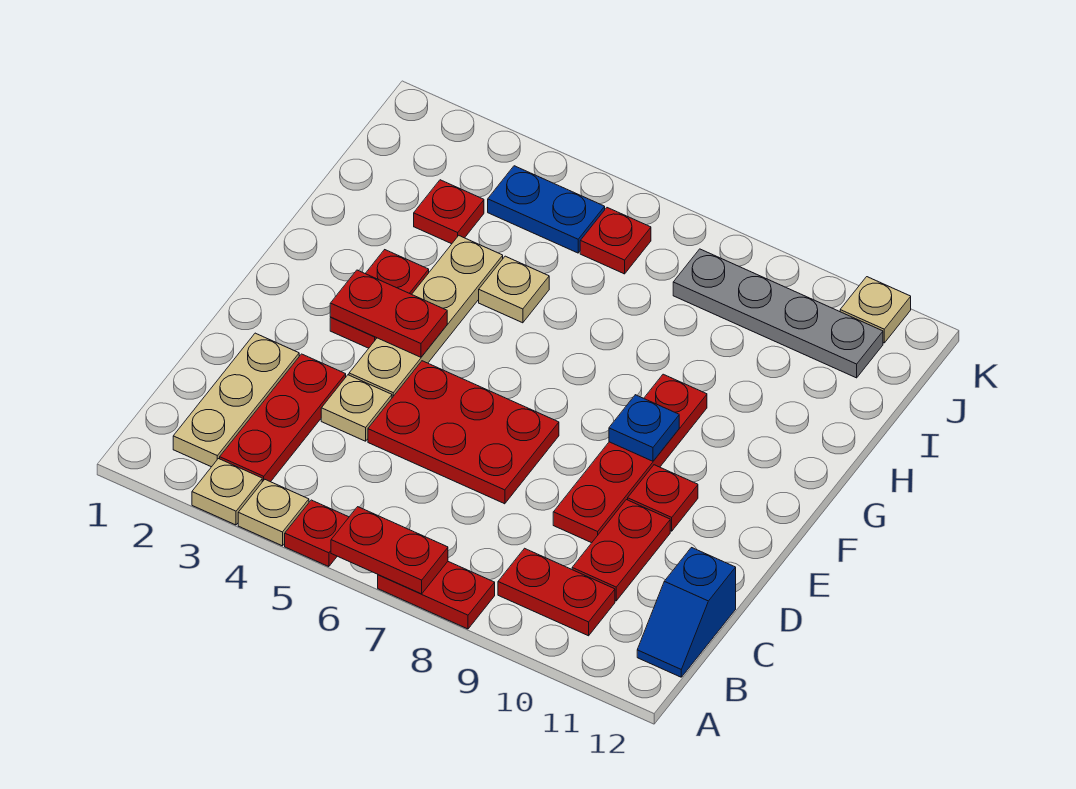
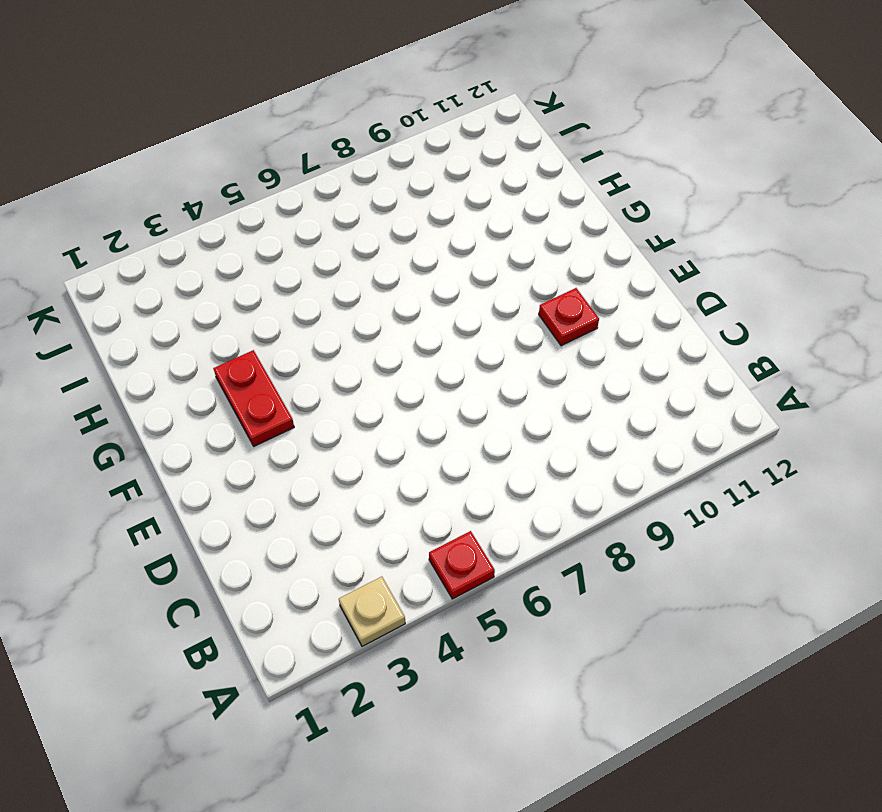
none -> tan plate A4 level 1
none -> red plate A7:A8 level 1
none -> tan plate B2:D2 level 1

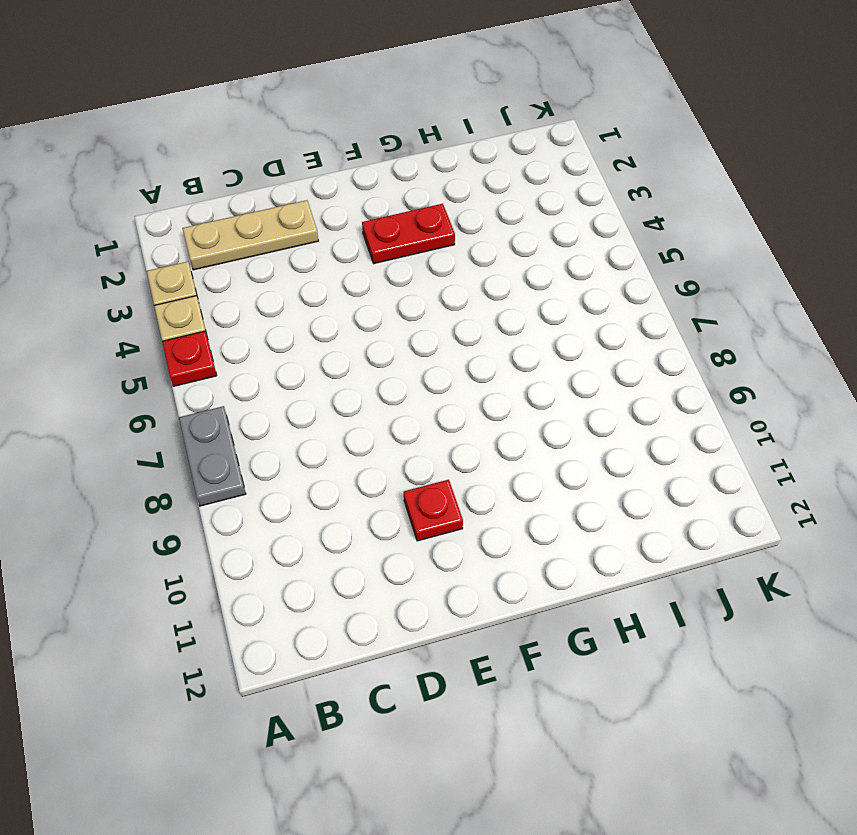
grey plate A7:A8 level 1 -> red plate A7:A8 level 1
none -> red plate B3:D3 level 1
none -> red plate B9:B10 level 1
none -> blue slope B12:C12 level 1 top C

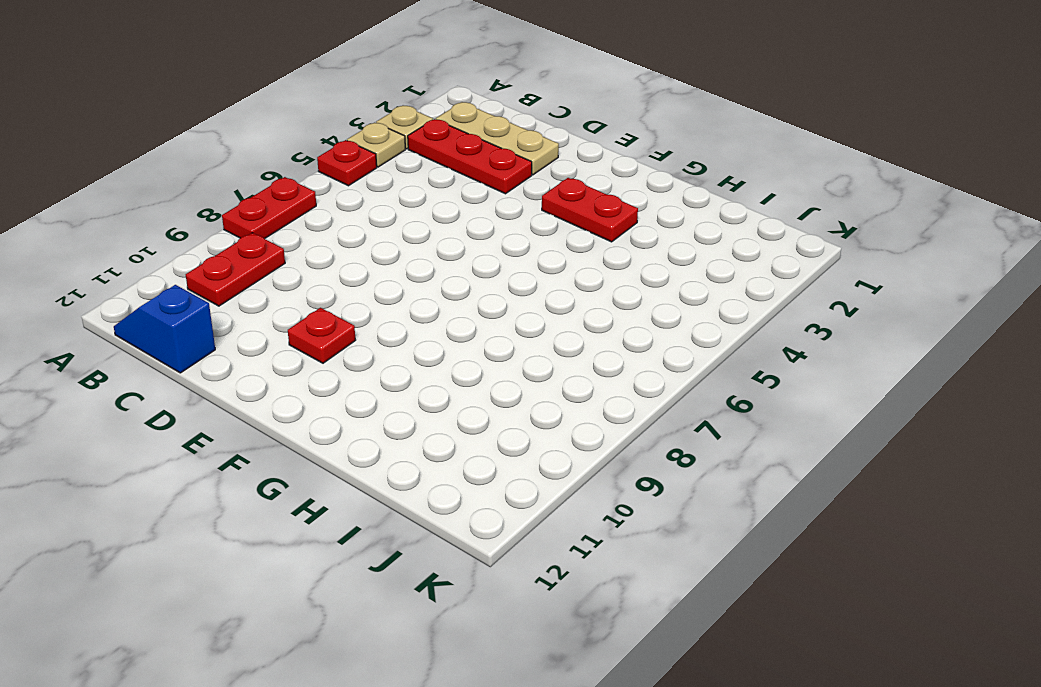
none -> red plate C10:D10 level 1
none -> tan plate D4 level 1
none -> red plate D5:E7 level 1

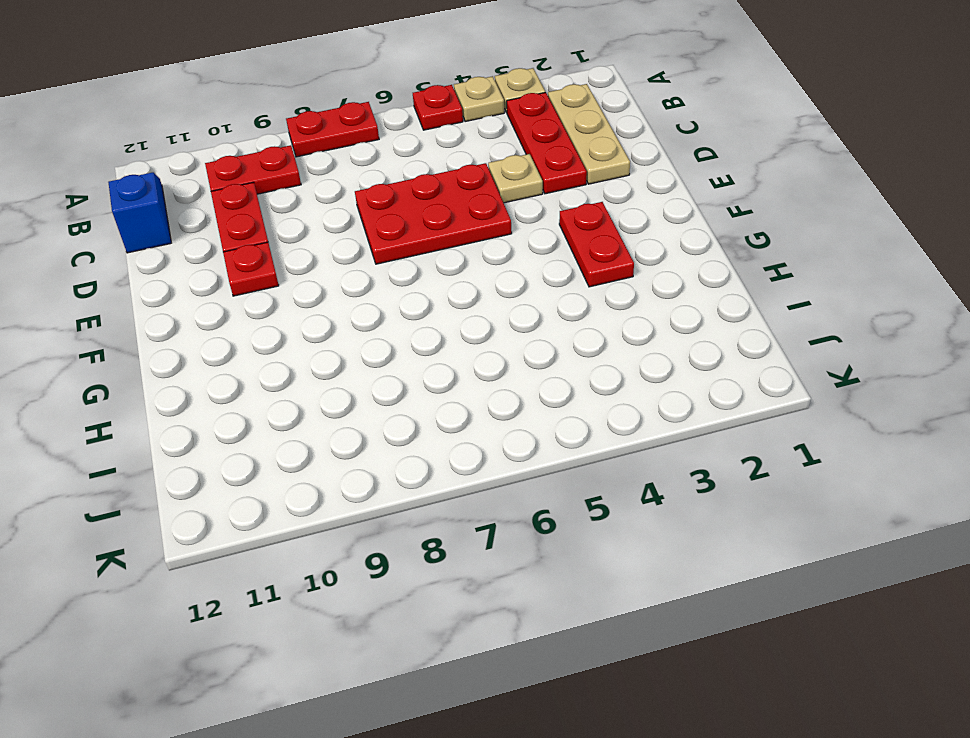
none -> red plate D9:G9 level 1
none -> tan plate E4:H4 level 1
none -> tan plate H5 level 1

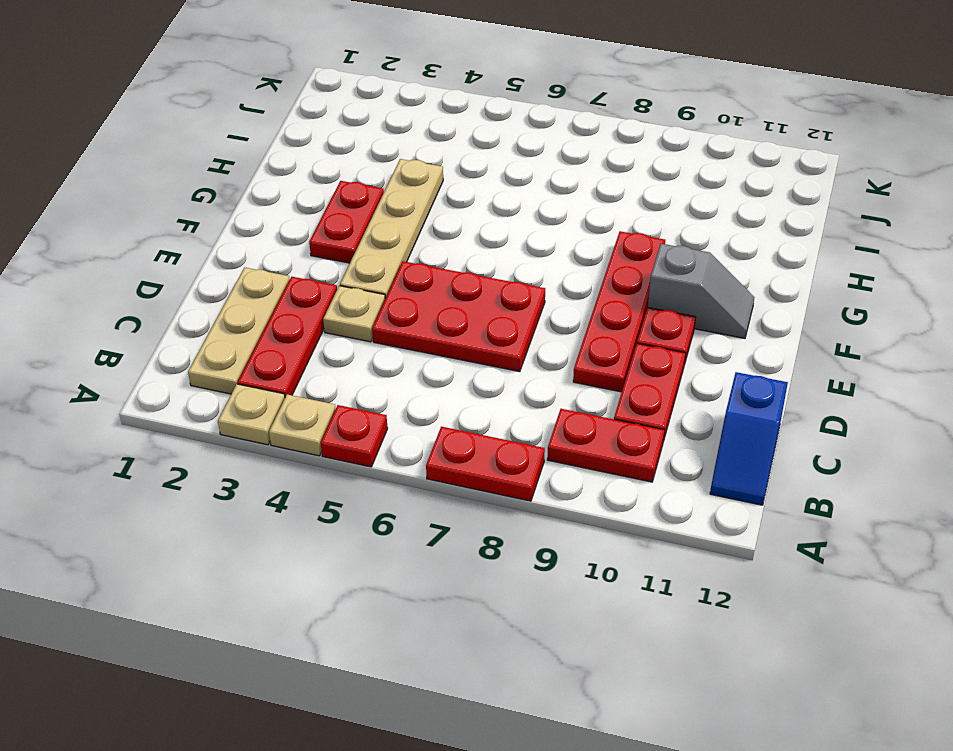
grey slope F10:F11 level 1 top 10 -> none
none -> tan plate H5 level 1
none -> red plate I3 level 1
none -> blue plate J4:J5 level 1

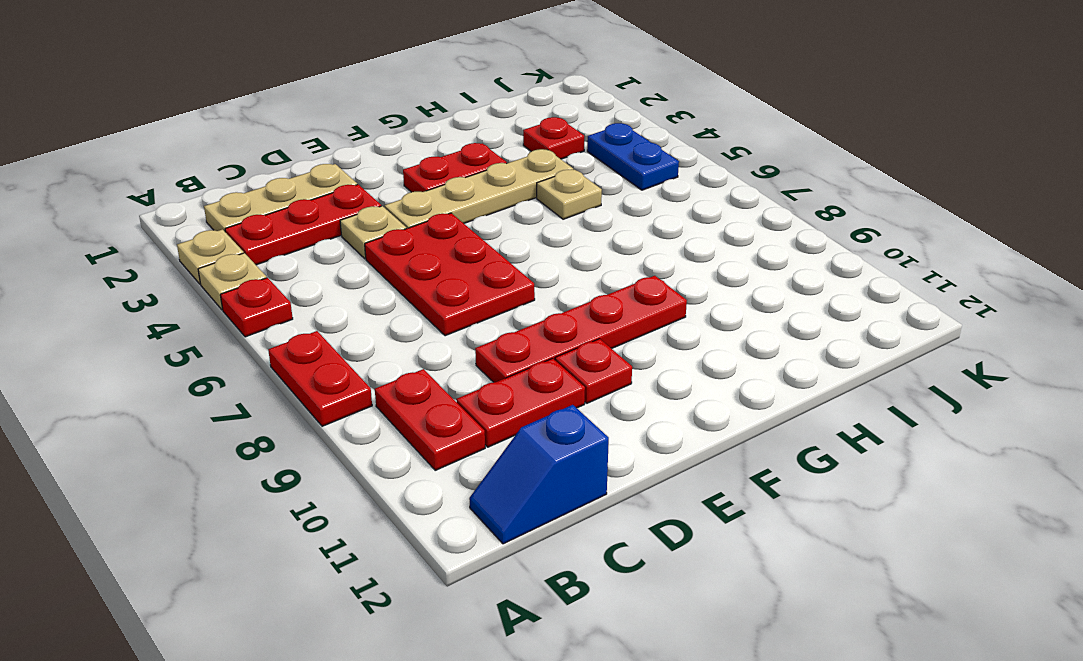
none -> red plate J6 level 1
none -> grey plate J8:J11 level 1
none -> tan plate K11 level 1

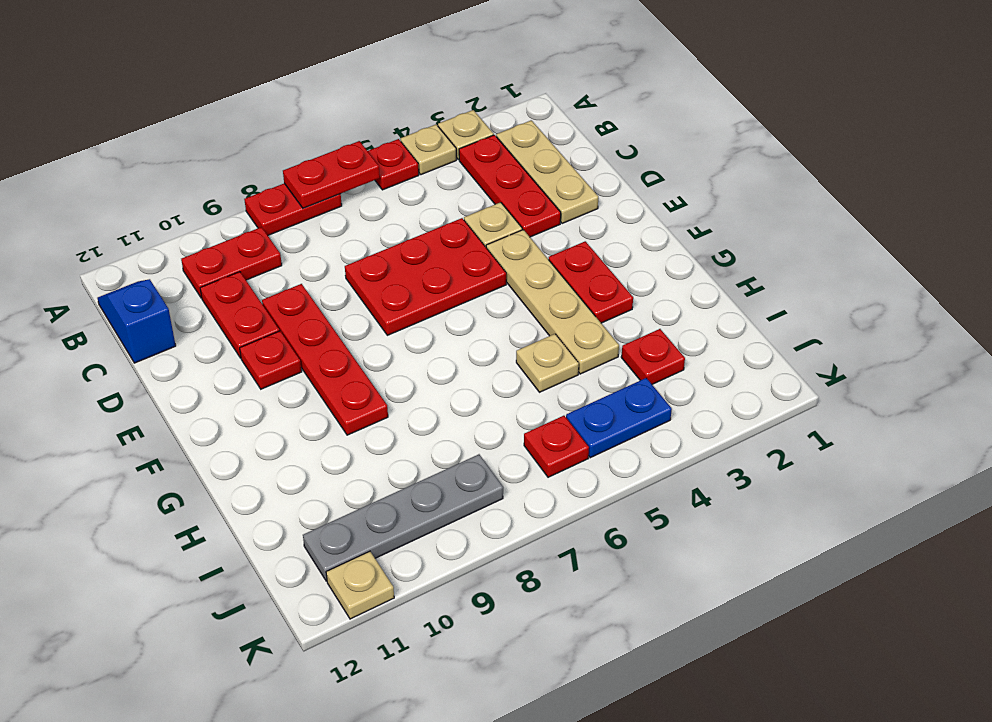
none -> red plate F3:F4 level 2
none -> blue plate F9 level 2

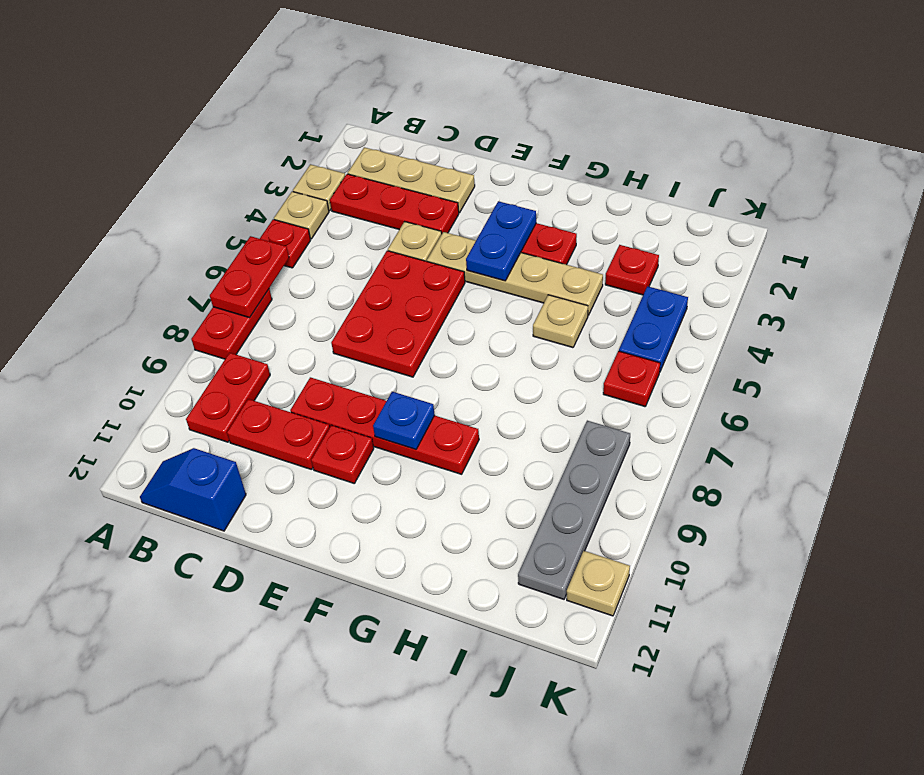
blue plate F3:F4 level 2 -> red plate F3:F4 level 2

